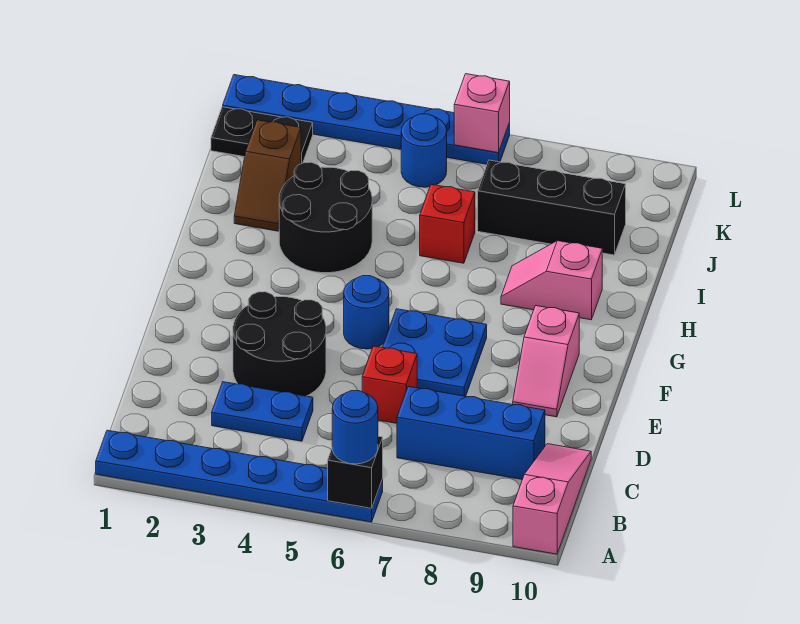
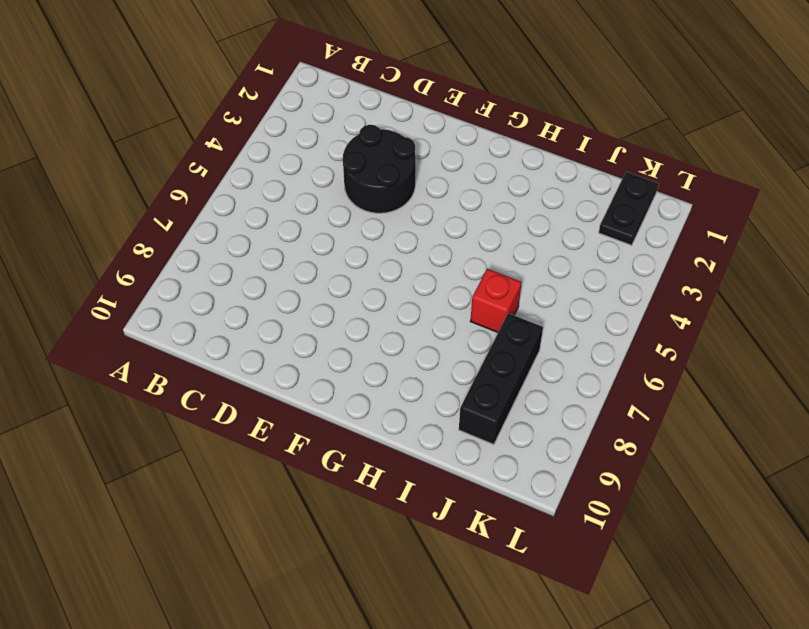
none -> blue plate A1:A6 level 1
none -> pink slope A10:C10 level 1 top A
none -> blue plate C3:C4 level 1

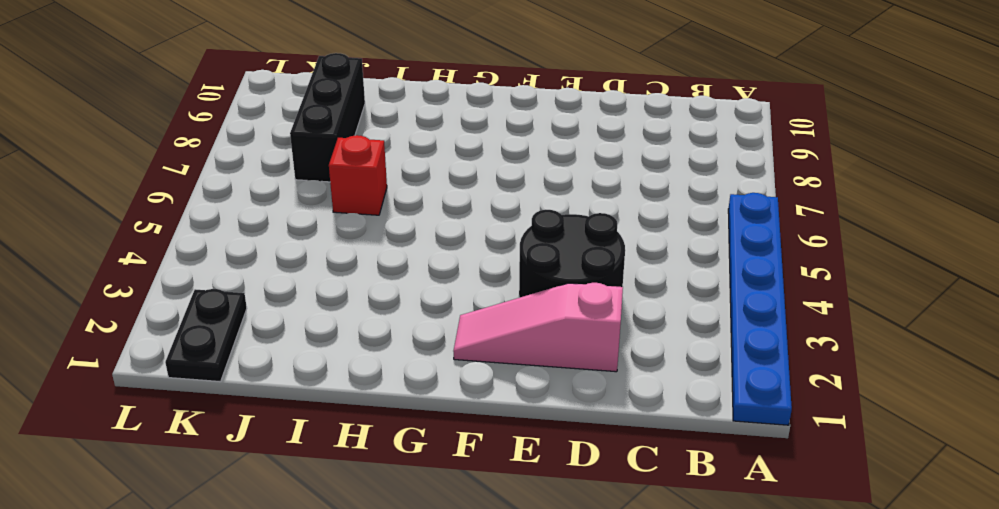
pink slope D2:F2 level 1 top D -> pink slope A10:C10 level 1 top A
none -> blue plate C3:C4 level 1
none -> blue brick C7:C9 level 1
none -> red brick D6 level 1

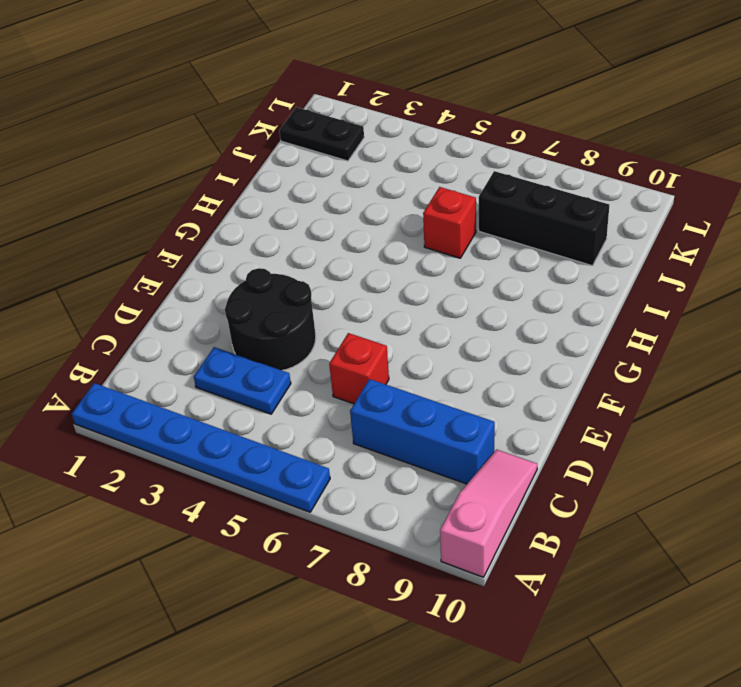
none -> blue plate E6:F7 level 1
none -> pink slope E9:F9 level 1 top F
none -> blue round brick F5 level 1

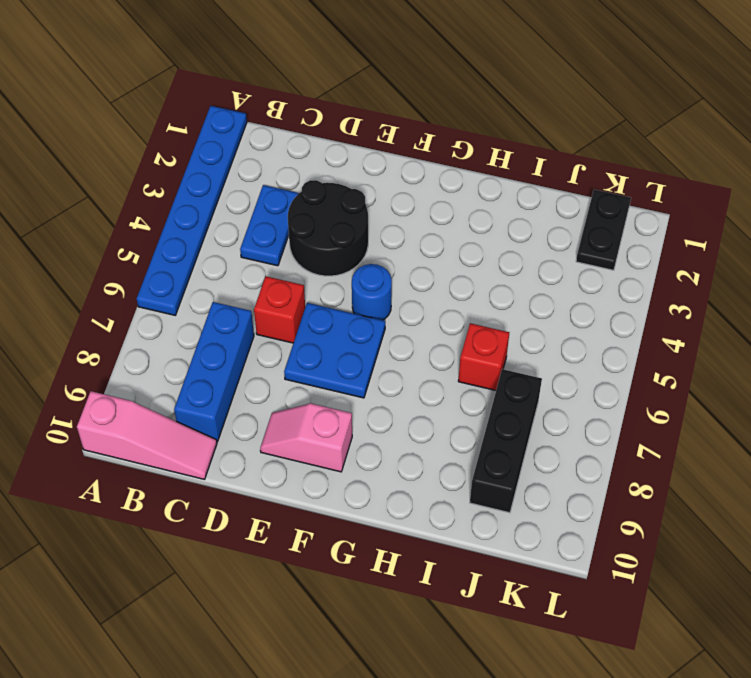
none -> black round brick H3:I4 level 1
none -> pink slope H8:H9 level 1 top 9
none -> brown slope I2:J2 level 1 top J

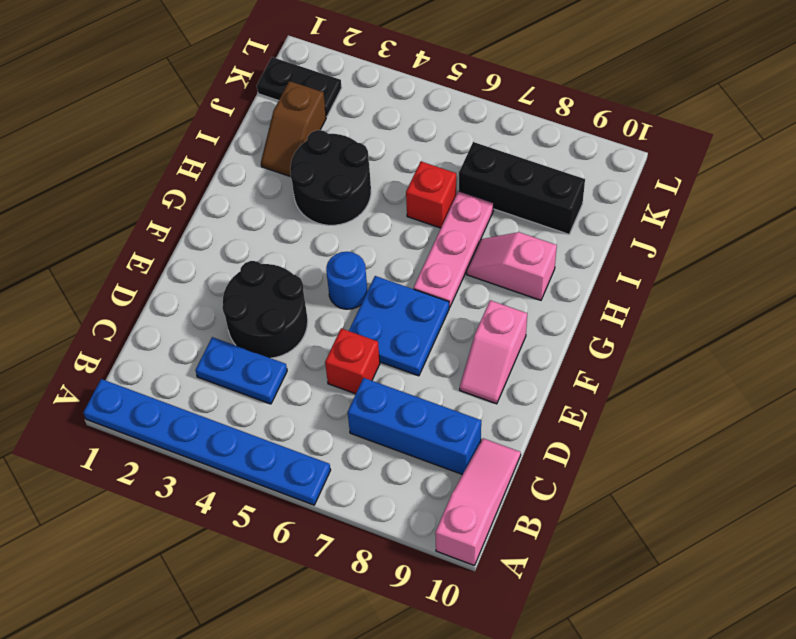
pink plate G7:I7 level 1 -> none
none -> blue round brick K5 level 1
none -> blue plate L1:L6 level 1
none -> black brick A6 level 2

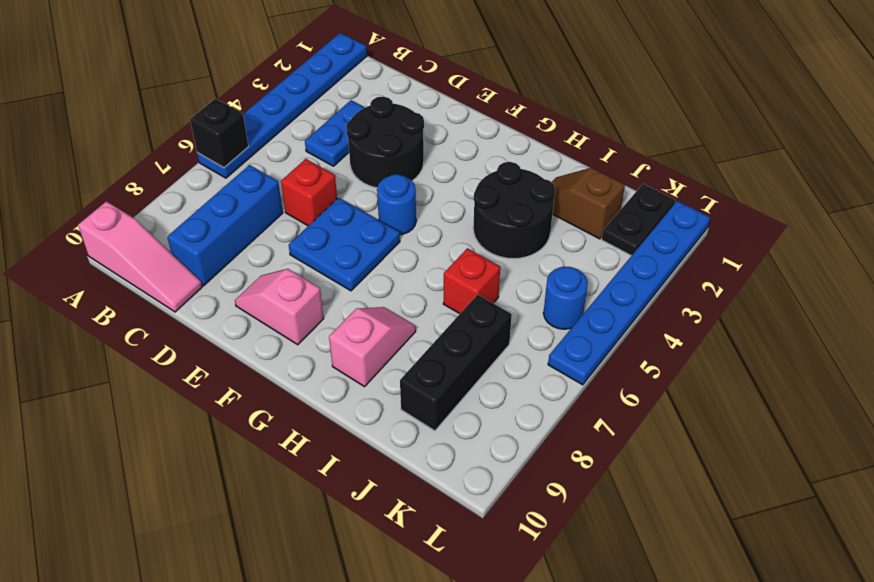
none -> pink brick L6 level 2
none -> blue round brick A6 level 3

